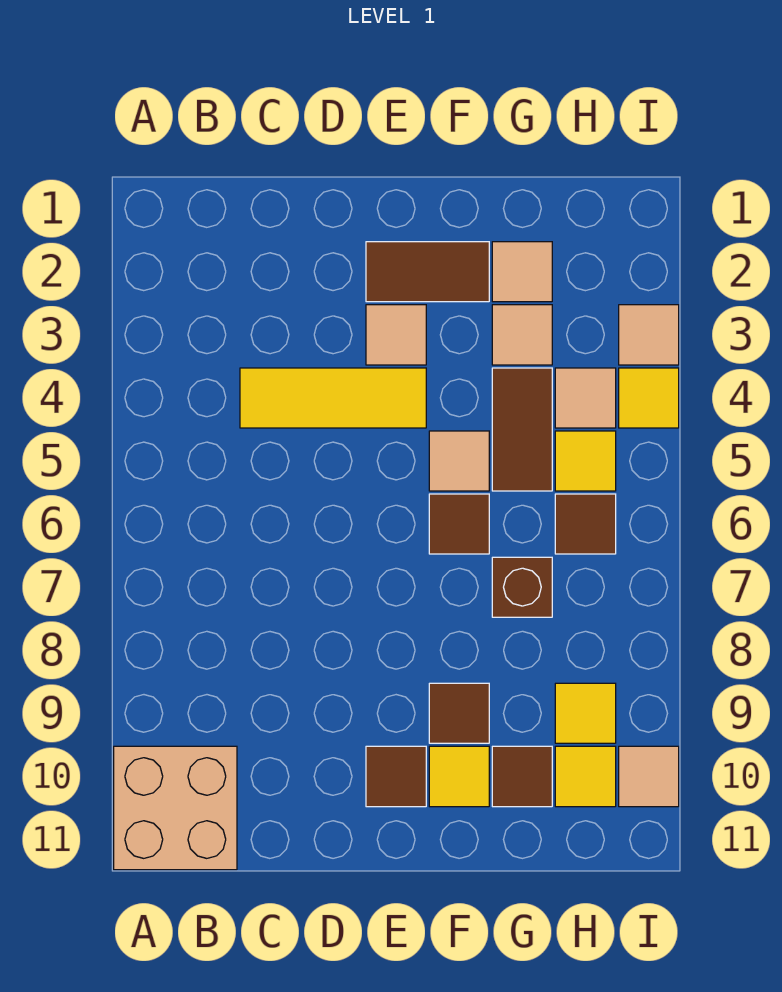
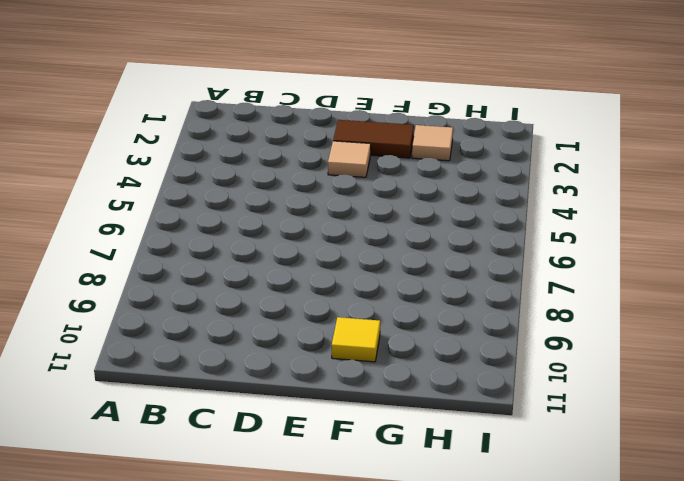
none -> tan brick A10:B11 level 1
none -> yellow tile C4:E4 level 1
none -> brown tile E10 level 1

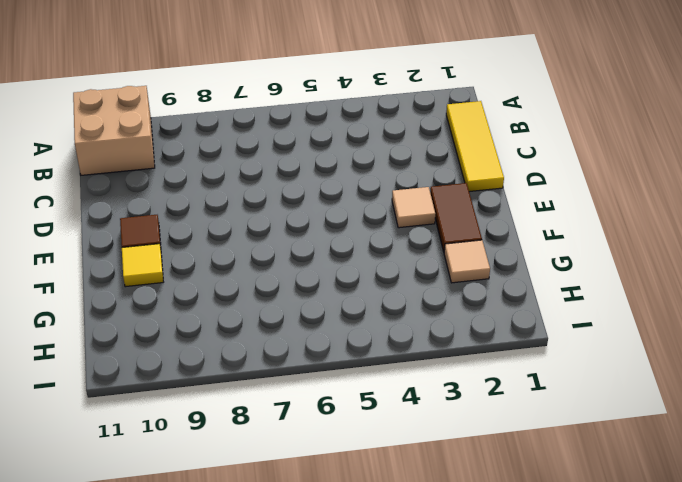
yellow tile B1:D1 level 1 -> yellow tile C4:E4 level 1
none -> tan tile F5 level 1
none -> brown tile F6 level 1
none -> brown tile F9 level 1

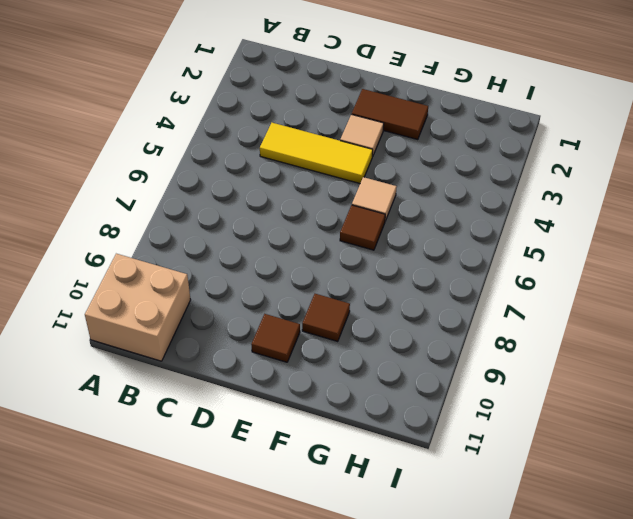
none -> yellow tile F10 level 1
none -> tan tile G2 level 1
none -> tan tile G3 level 1

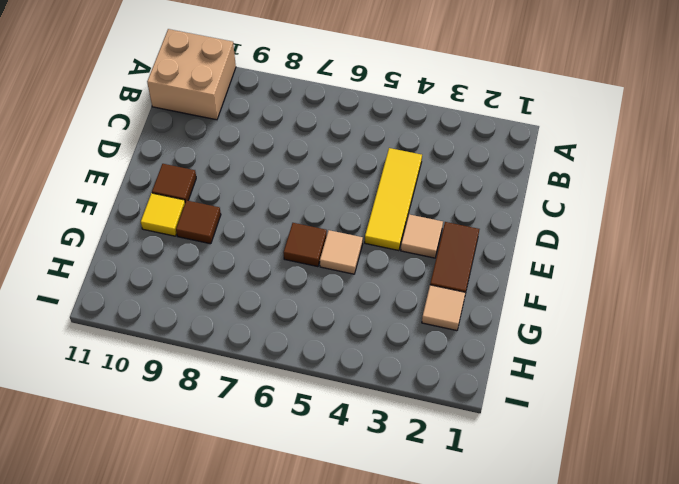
none -> tan tile G3 level 1
none -> brown tile G4:G5 level 1
none -> brown brick G7 level 1

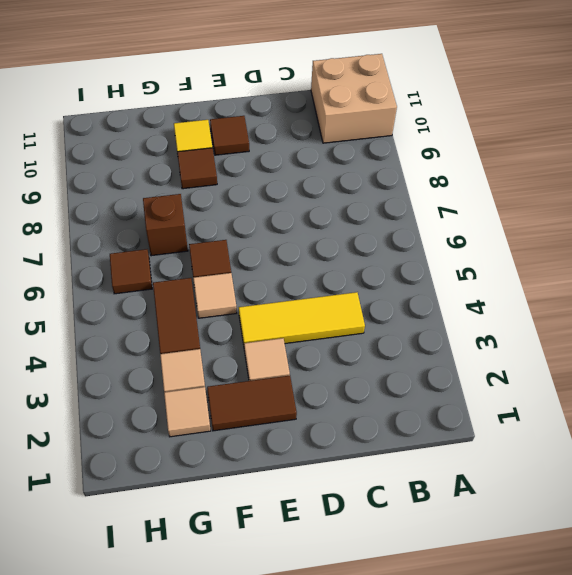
none -> brown tile G10 level 1
none -> tan tile H4 level 1
none -> yellow tile H5 level 1

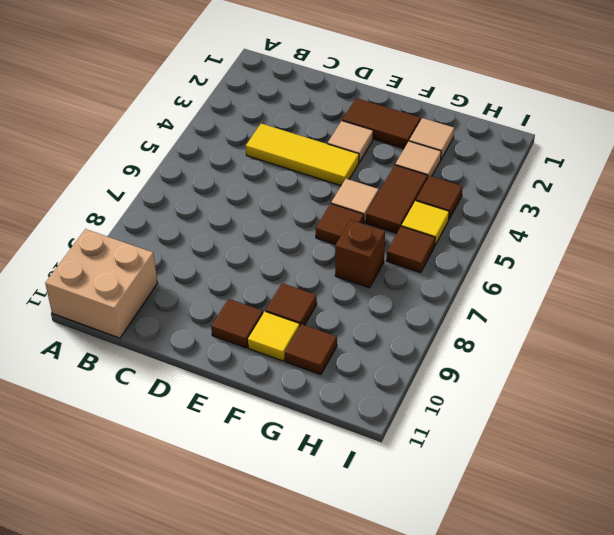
brown tile H4 level 1 -> tan tile H4 level 1
none -> yellow tile H9 level 1
none -> yellow tile H10 level 1
none -> tan tile I3 level 1

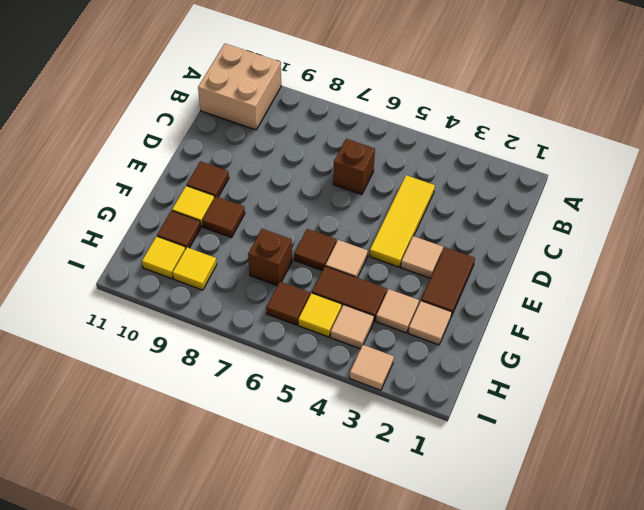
brown brick C6 level 1 -> none
none -> yellow tile I4 level 1
none -> tan tile I10 level 1

